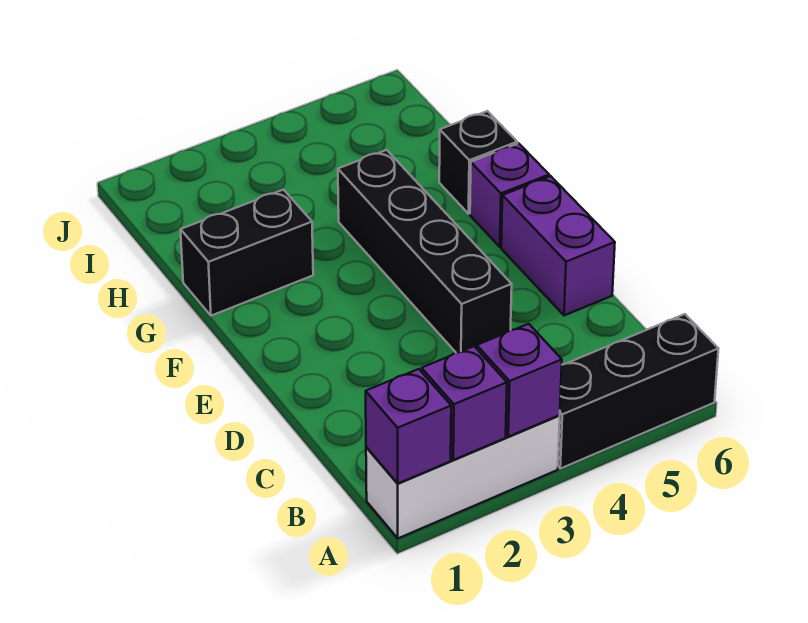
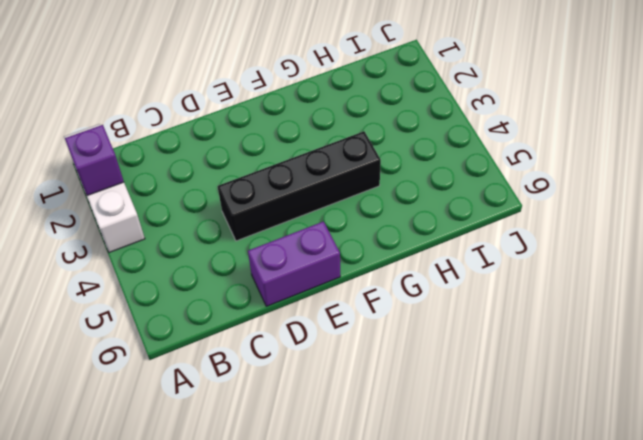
none -> black brick A4:A6 level 1
none -> purple brick F6 level 1

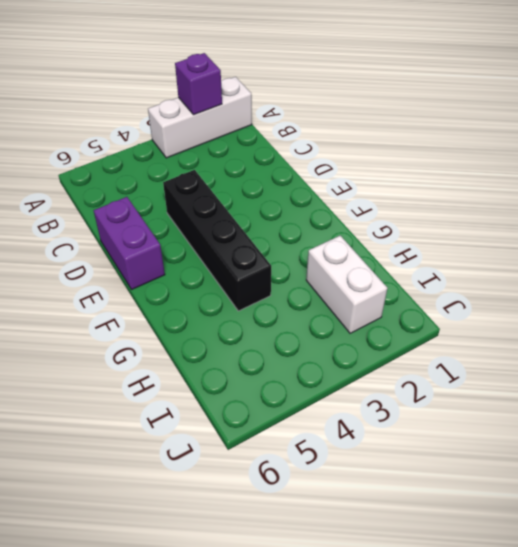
white brick H2:I2 level 1 -> none
none -> black brick A4:A6 level 1
none -> purple brick F6 level 1

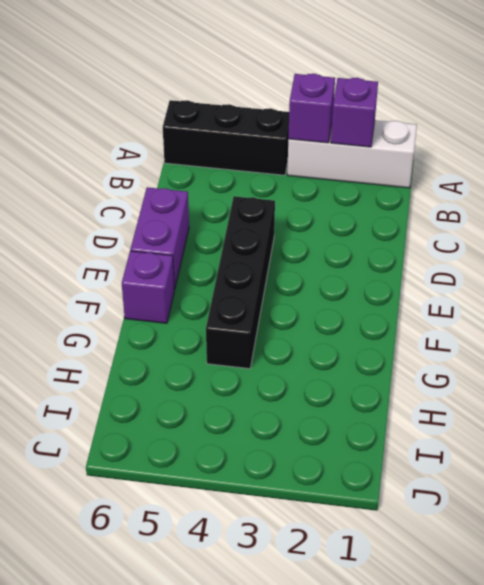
none -> black brick G1:G2 level 1
none -> black brick G6 level 1

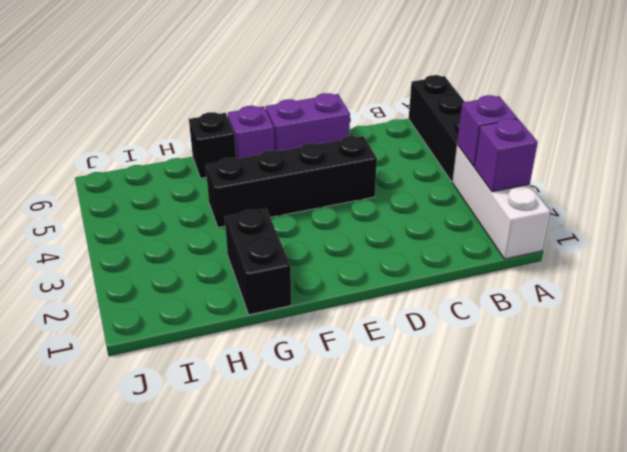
none -> purple brick A1 level 2

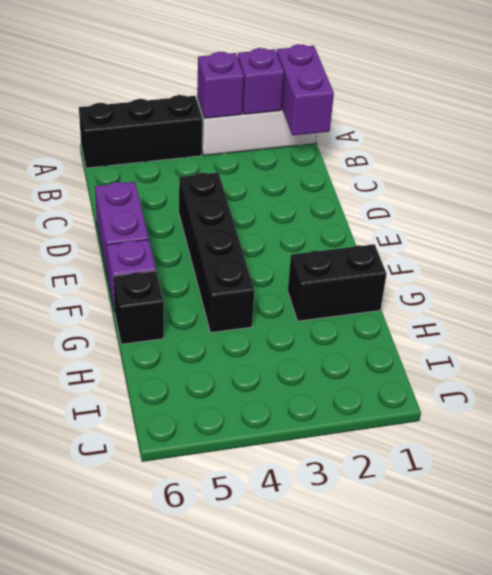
purple brick A1:B1 level 2 -> purple brick A1 level 2

